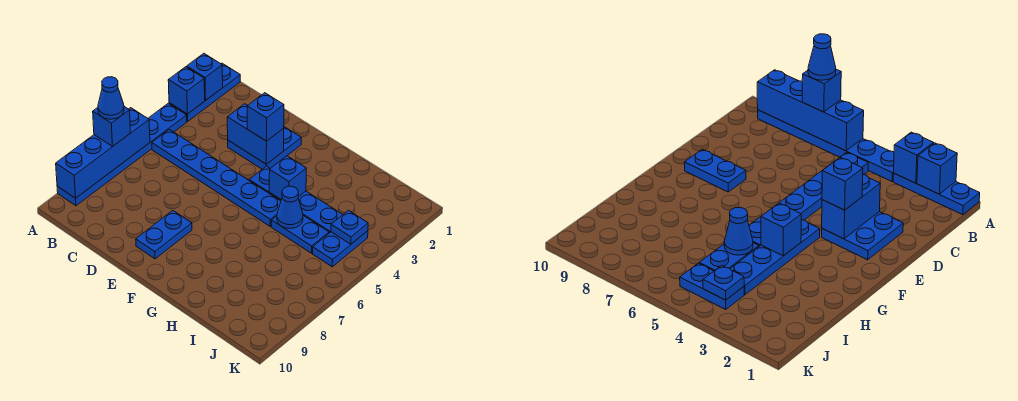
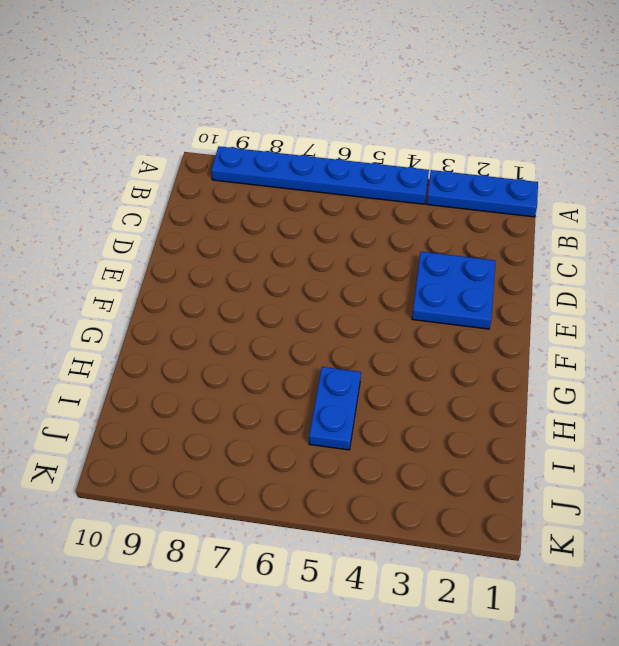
none -> blue plate B5:G5 level 1
none -> blue plate E8:E9 level 1
none -> blue plate F4:I4 level 1

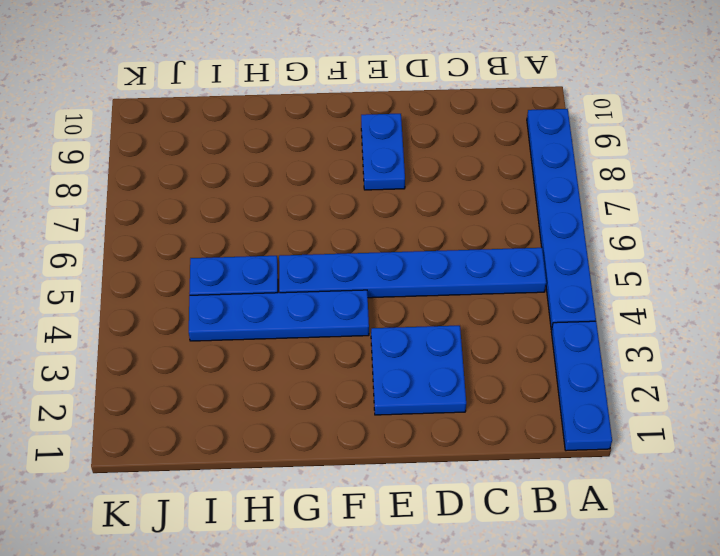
none -> blue plate J4:J5 level 1
none -> blue brick A2 level 2
none -> blue brick A3 level 2

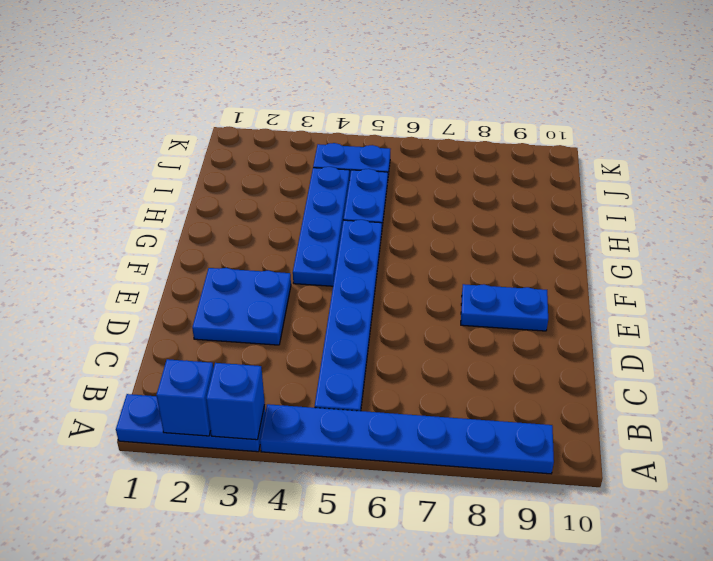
none -> blue brick A6:A9 level 2
none -> blue brick D3:E3 level 2
none -> blue brick G4 level 2

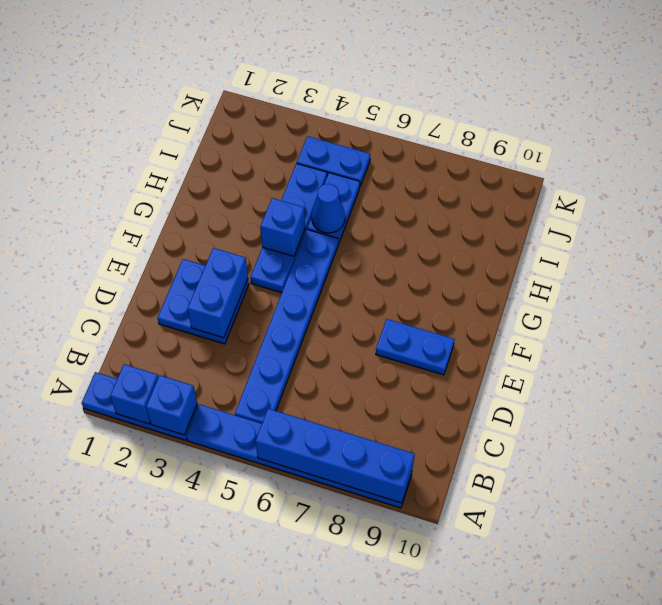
none -> blue plate J4 level 2
none -> blue brick A7 level 3
none -> blue brick E3 level 3

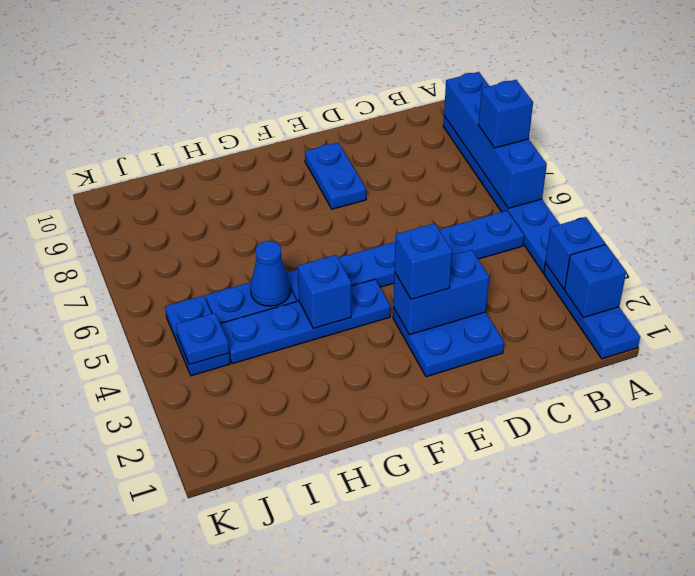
none -> blue cone A7 level 4

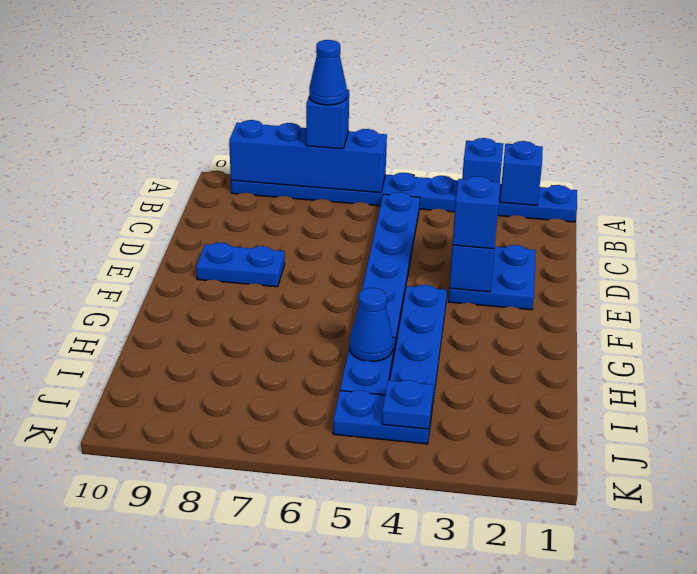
none -> blue brick G4 level 2

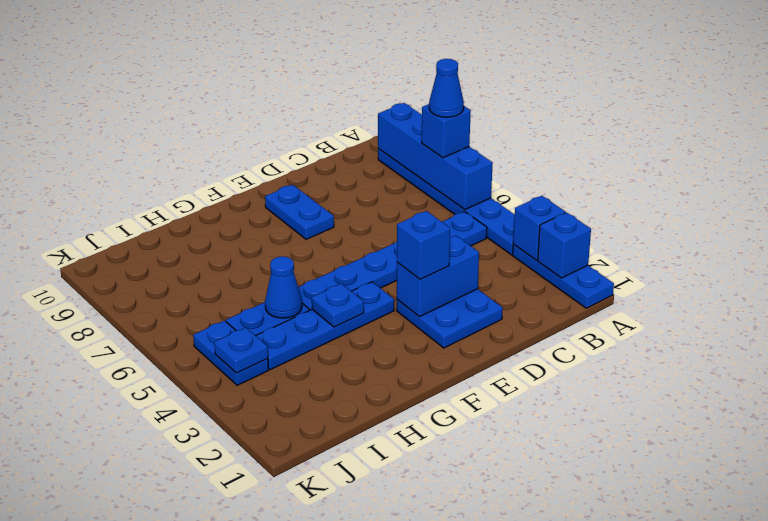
blue plate G4 level 2 -> blue brick G4 level 2

